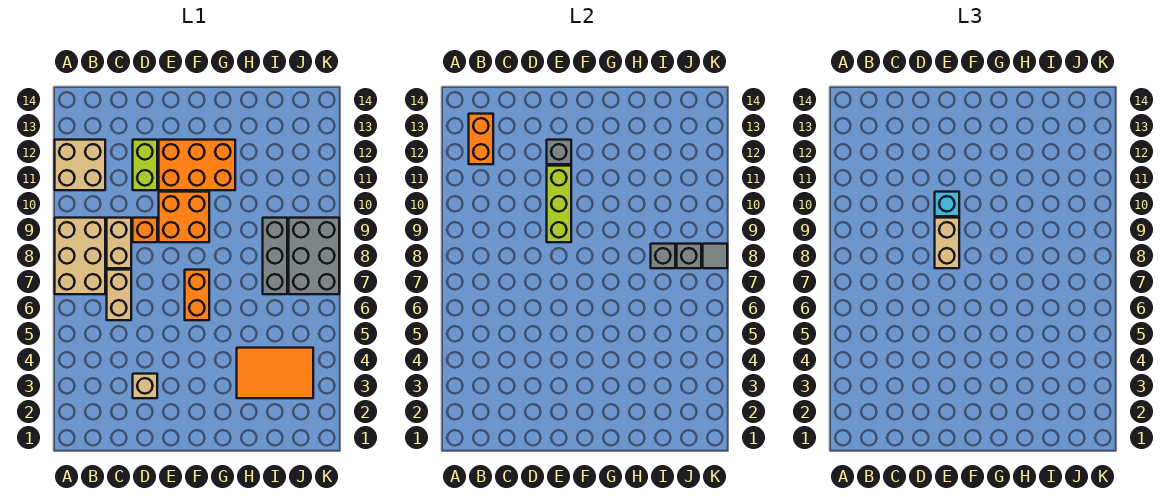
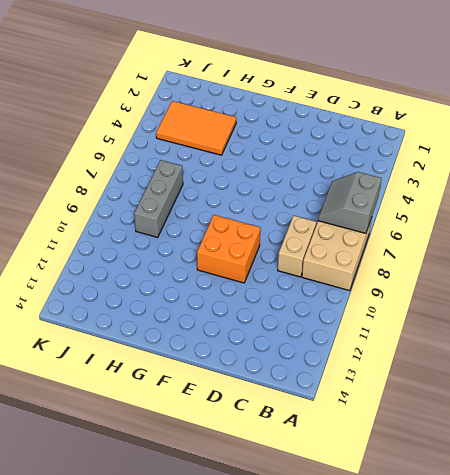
grey slope A6:B7 level 2 top A -> none
none -> tan brick A11:B12 level 1
none -> tan brick C6:C7 level 1
none -> tan brick D3 level 1

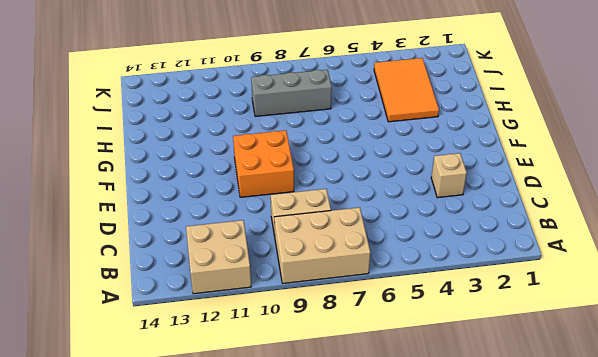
none -> tan brick C6:C7 level 1
none -> orange brick D9 level 1
none -> lime brick D11:D12 level 1

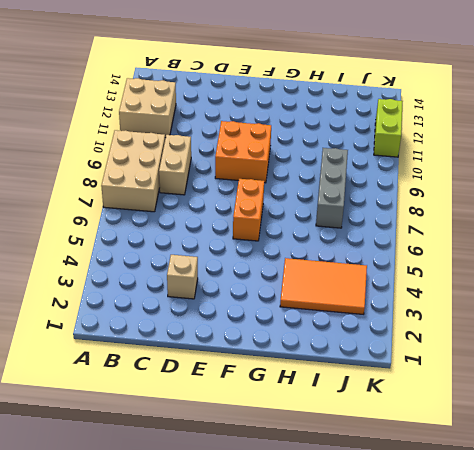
lime brick K11:K12 level 1 -> lime brick D11:D12 level 1
none -> tan brick C6:C7 level 1
none -> orange brick D9 level 1
none -> orange brick E11:G12 level 1

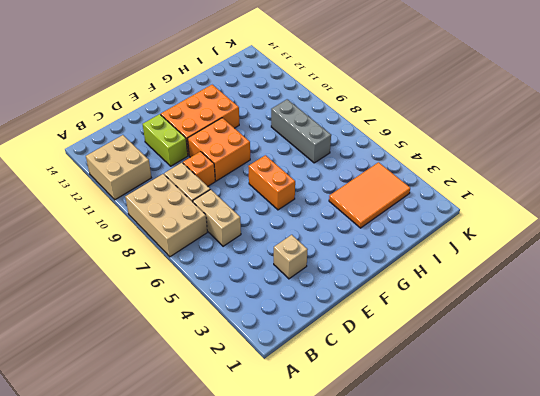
none -> grey brick J7:K9 level 1
none -> orange brick B12:B13 level 2
none -> lime brick E9:E11 level 2

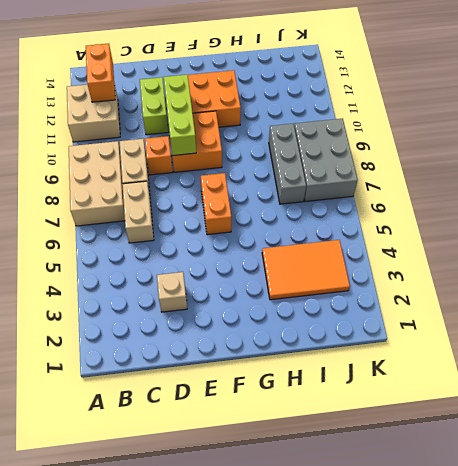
none -> grey brick E12 level 2
none -> grey brick I8 level 2
none -> grey brick J8 level 2

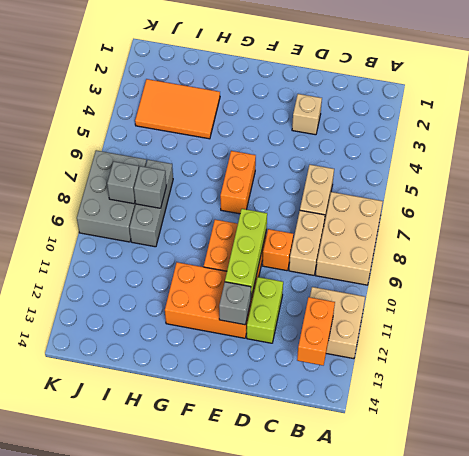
none -> grey tile K8 level 2
none -> tan brick E8:E9 level 3
none -> cyan brick E10 level 3

